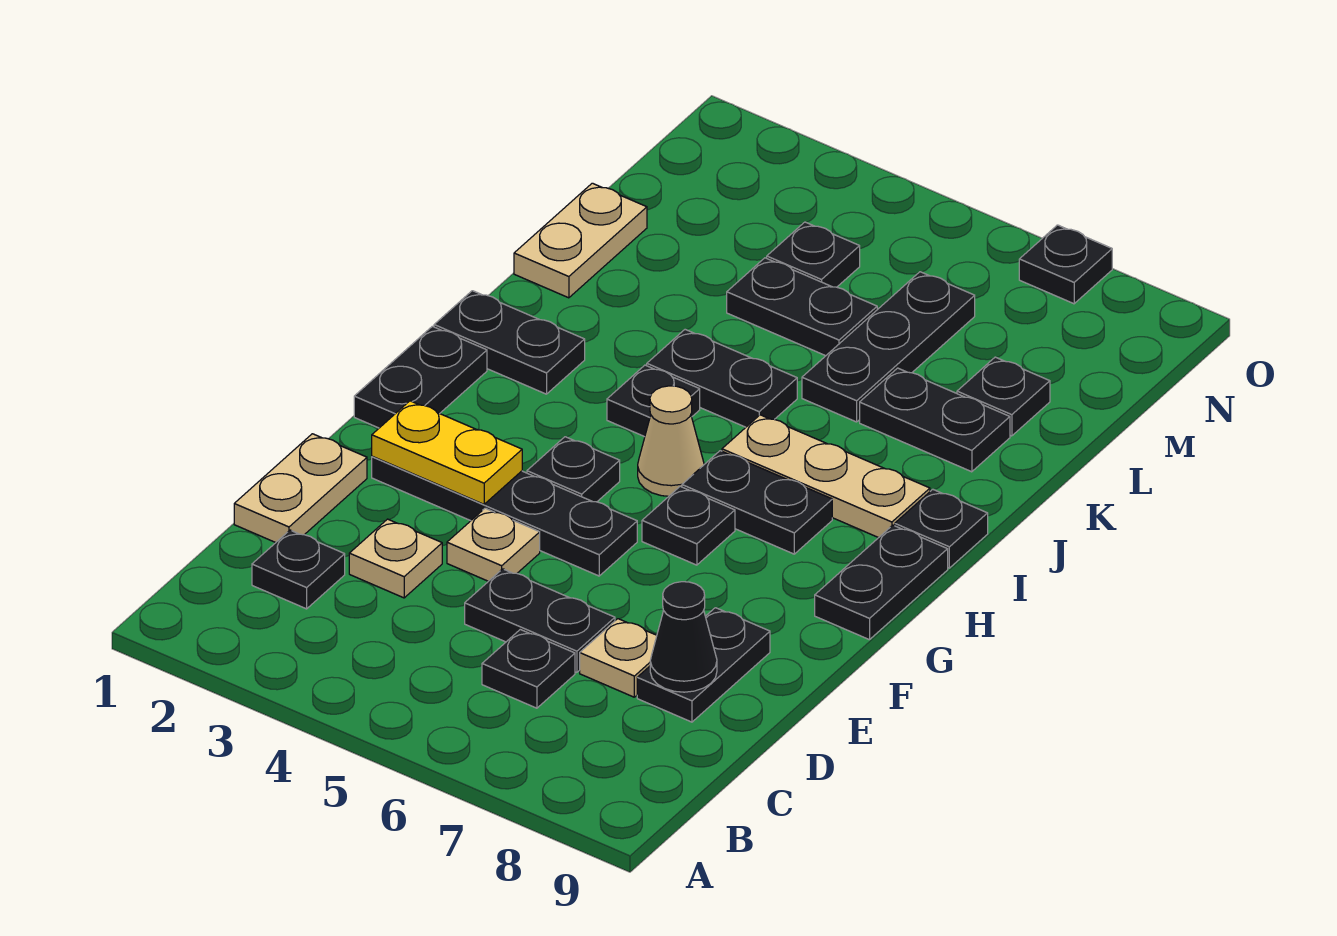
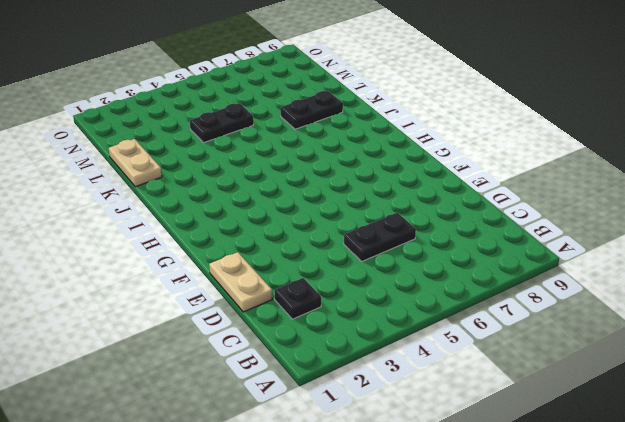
none -> black plate C6 level 1
none -> tan plate D3 level 1
none -> tan plate D7 level 1

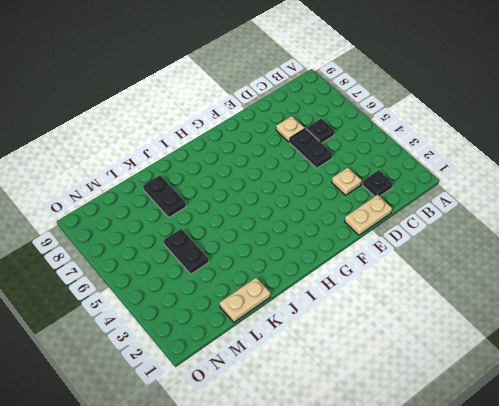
none -> black plate D8:E8 level 1
none -> tan plate E4 level 1
none -> black plate F2:F5 level 1

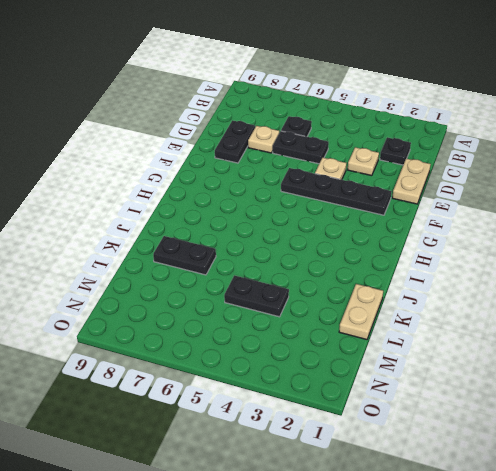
none -> black plate G1:H1 level 1
none -> black plate G4 level 1
none -> black plate G6 level 1

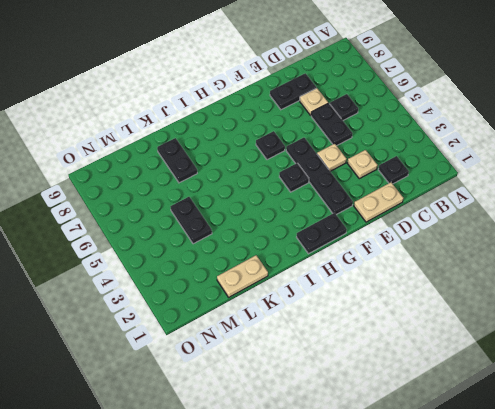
none -> black plate G9:H9 level 1
none -> tan cone H5 level 1
none -> black plate H6:H7 level 1

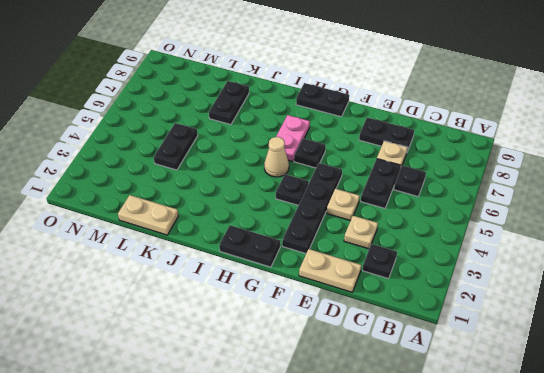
pink plate H6:H7 level 1 -> black plate H6:H7 level 1
none -> black plate I1:I2 level 1
none -> black plate I4 level 1
none -> tan plate I6:I8 level 1

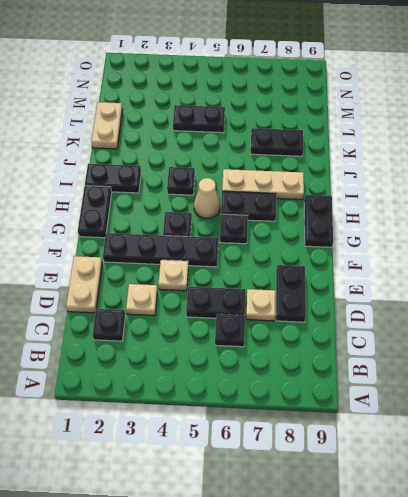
none -> black plate I9 level 1
none -> black plate J4:J5 level 1
none -> black plate K6:M6 level 1

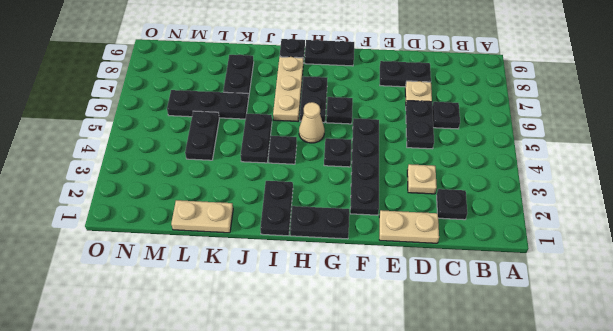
none -> tan plate E4 level 1
none -> black plate L8 level 1
none -> black plate M4 level 1

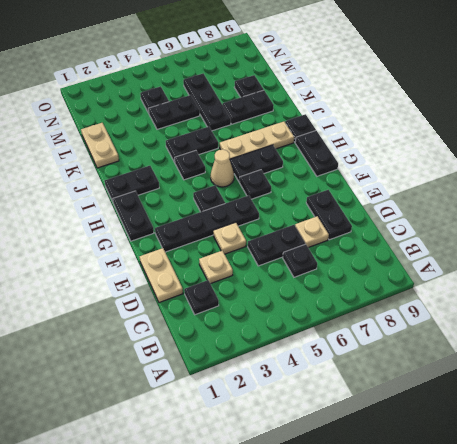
none -> black plate O7 level 1
none -> black cone D8 level 2
none -> yellow plate F2:F3 level 2

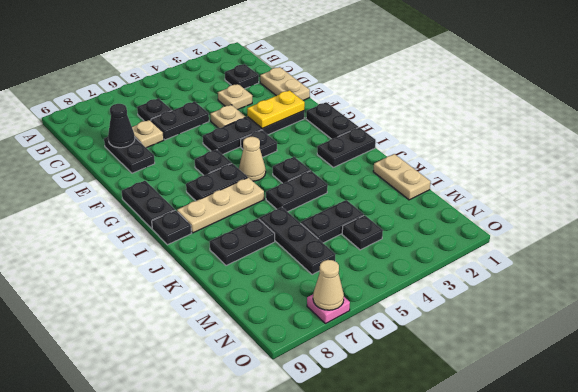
pink plate O7 level 1 -> black plate O7 level 1
tan cone O7 level 2 -> none
none -> black plate L8 level 1

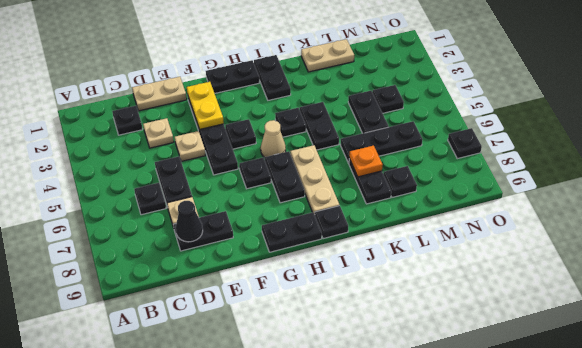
orange plate K7 level 2 -> none

